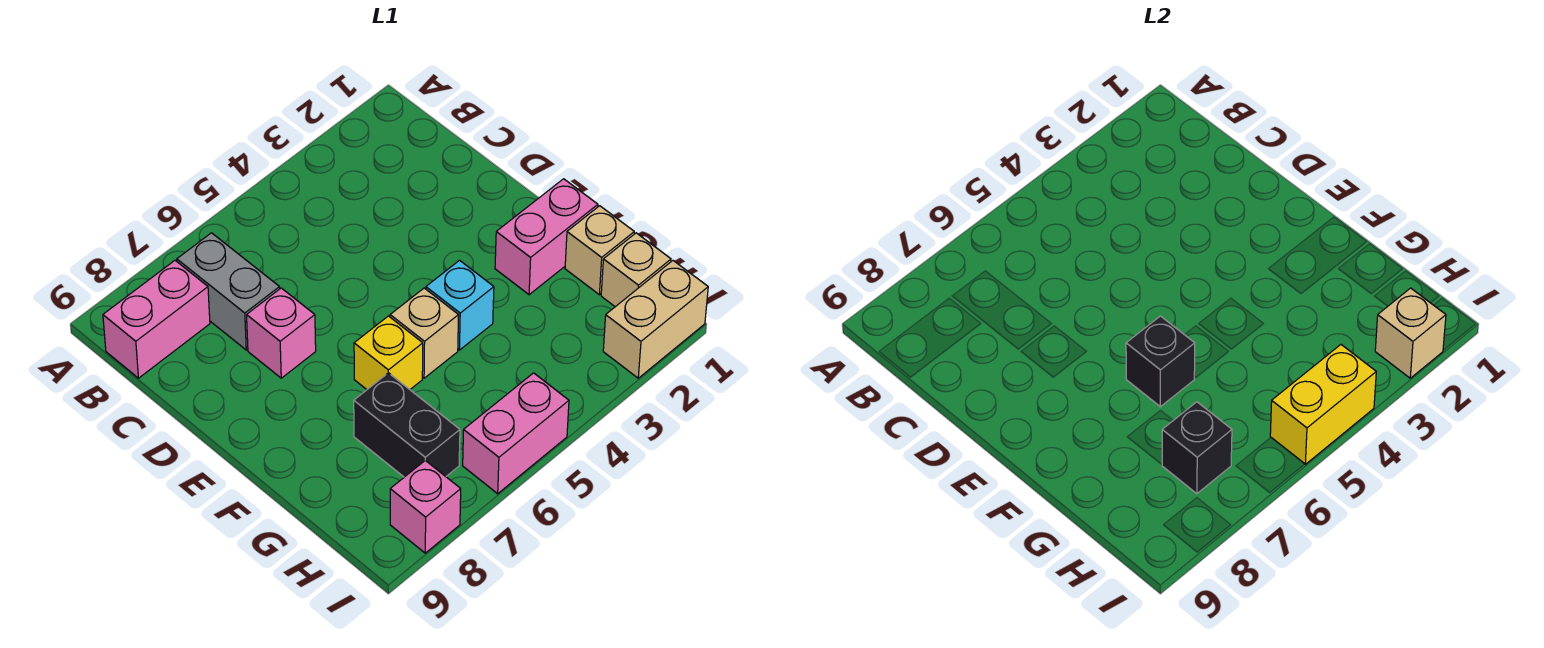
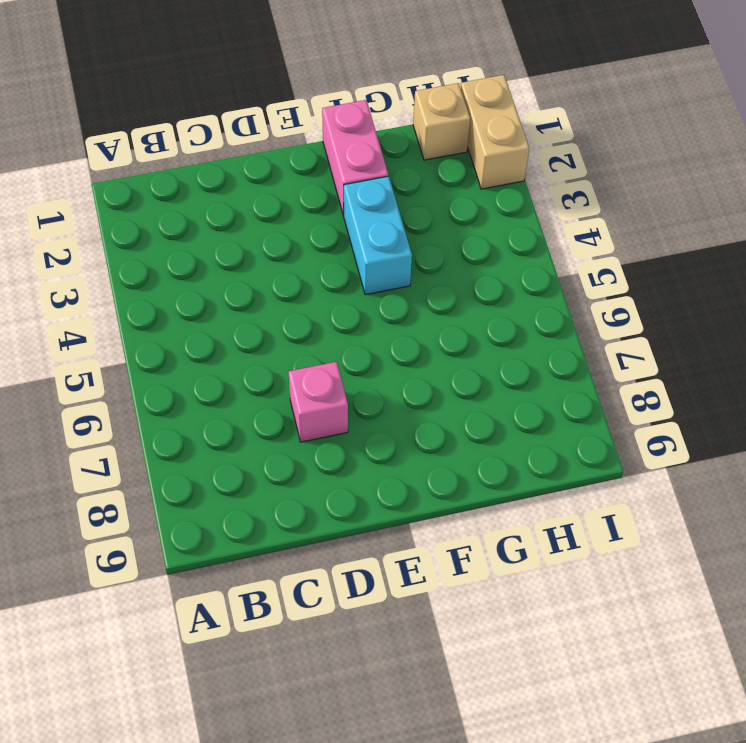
cyan brick F3:F4 level 1 -> cyan brick F4 level 1
none -> grey brick B7:C7 level 1
none -> pink brick B8:B9 level 1
none -> tan brick F5 level 1

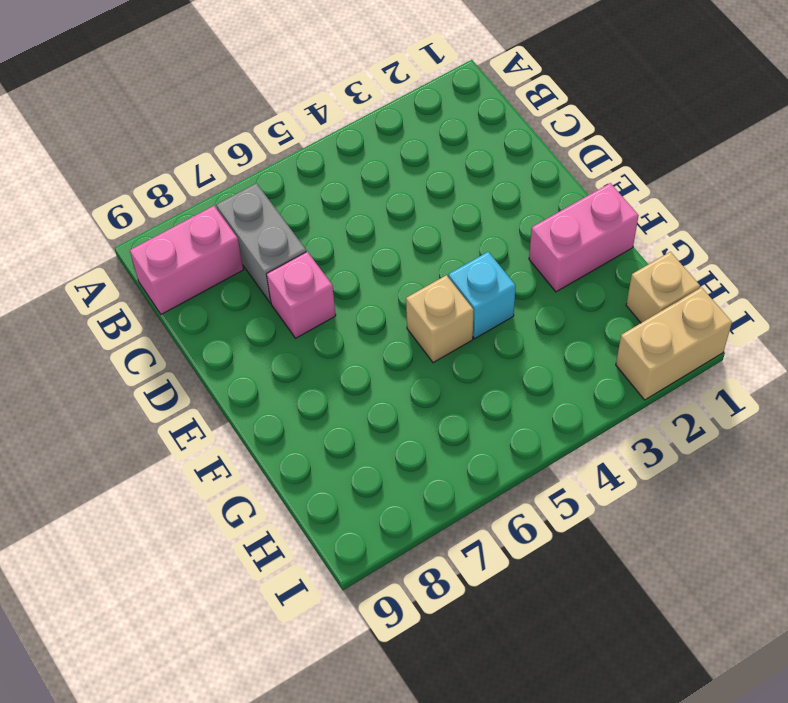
none -> yellow brick F6 level 1
none -> tan brick G1 level 1
none -> black brick G7:H7 level 1

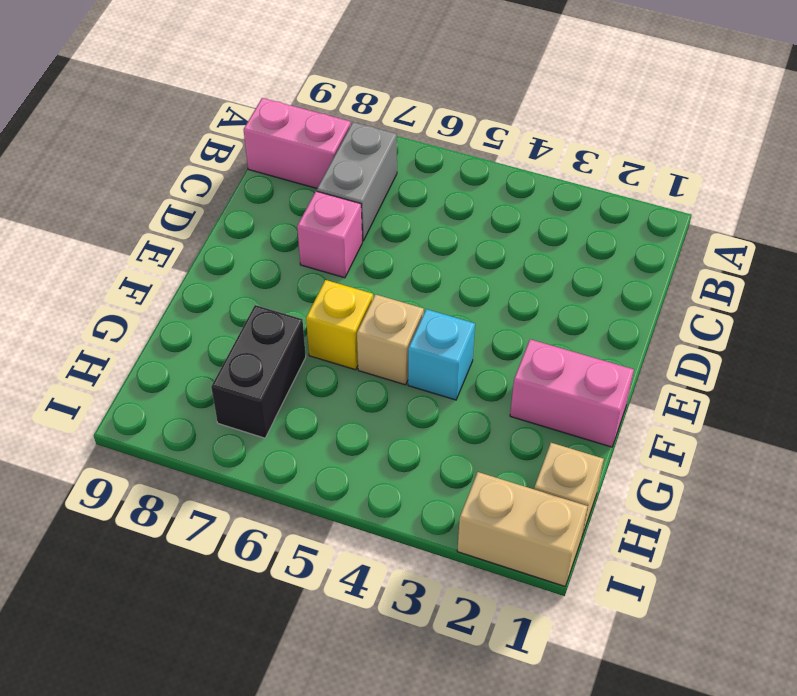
none -> tan brick G1 level 1
none -> pink brick I5:I6 level 1
none -> pink brick I8 level 1

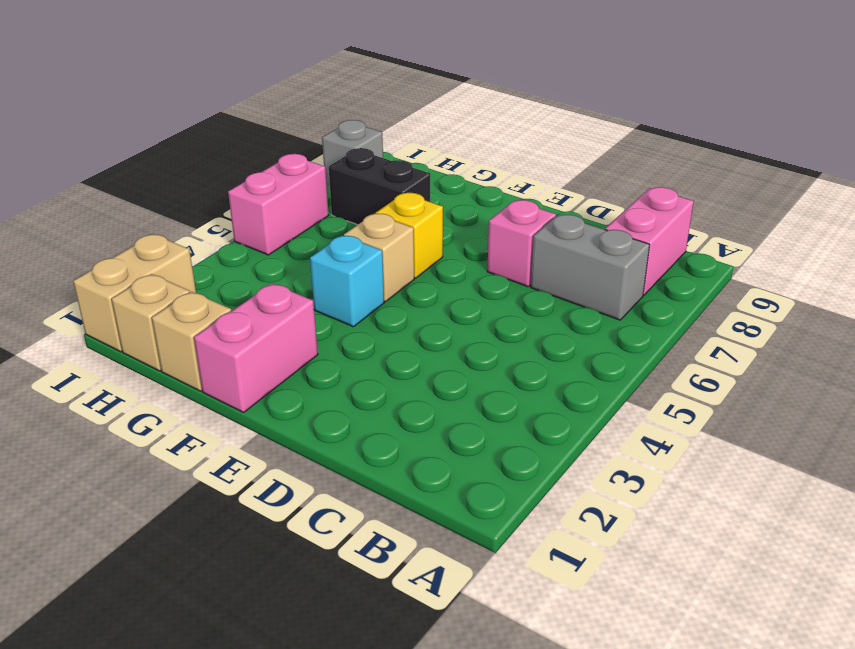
grey brick I8 level 1 -> pink brick I8 level 1
none -> black brick F6 level 2
none -> black brick H7 level 2
none -> tan brick I2 level 2

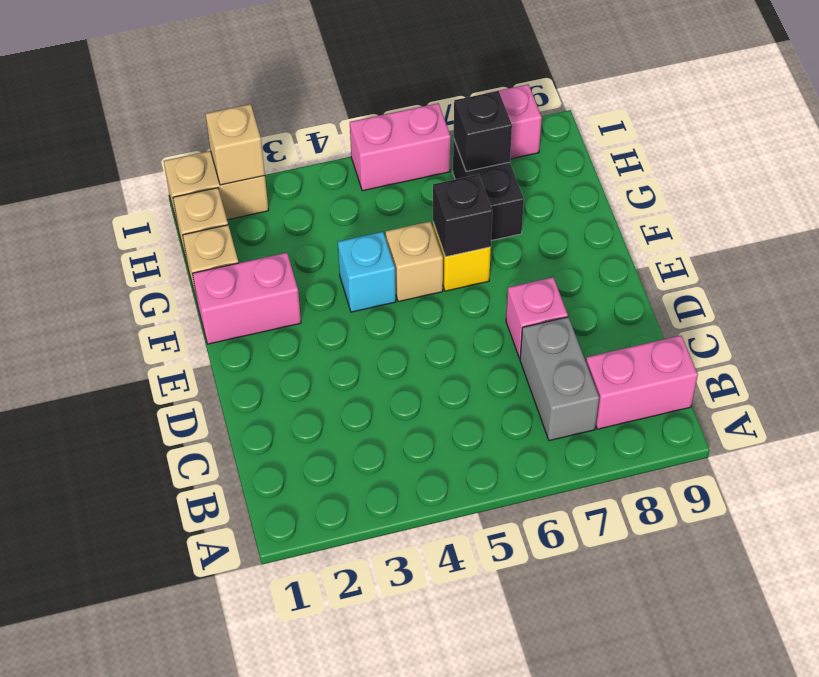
none -> yellow brick I4:I5 level 2

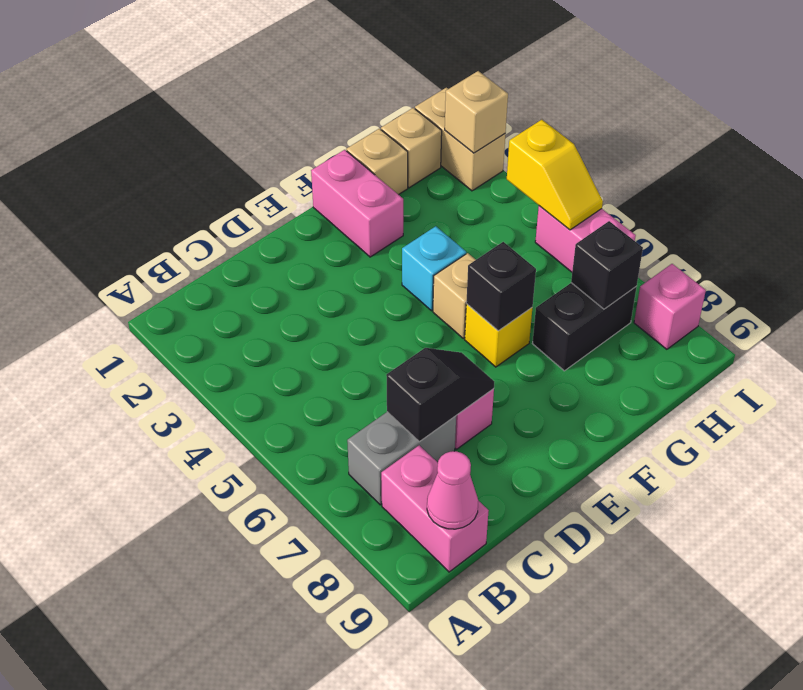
pink cone B9 level 2 -> none
black slope C7:D7 level 2 top C -> none
yellow slope I4:I5 level 2 top 4 -> yellow brick I4:I5 level 2

